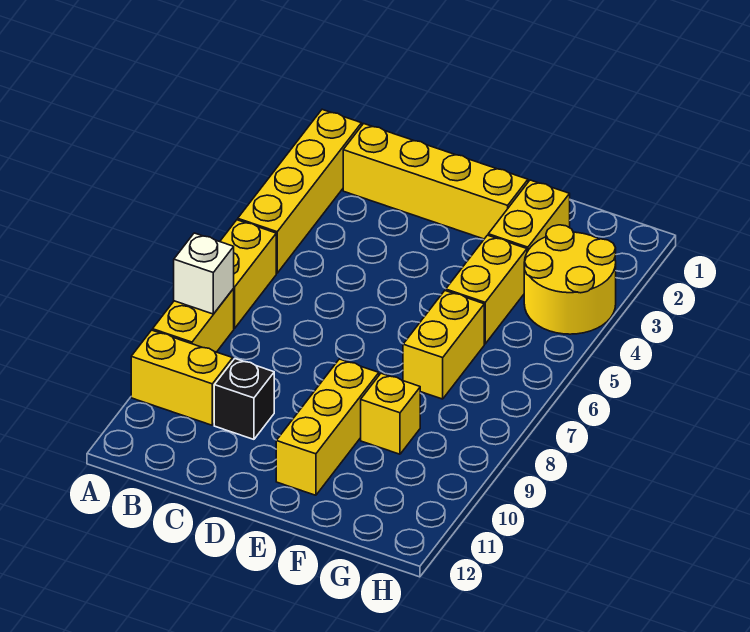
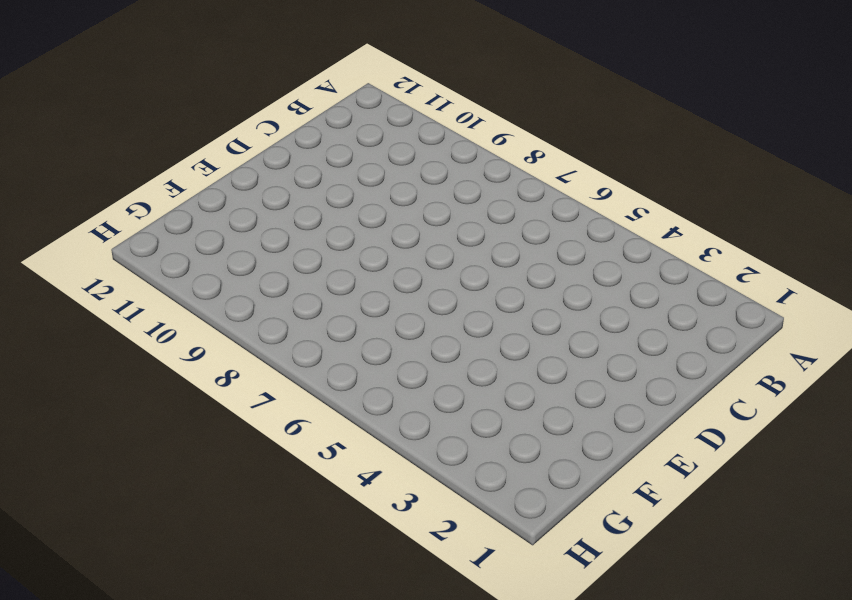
none -> yellow brick A2:A5 level 1
none -> yellow brick A6:A7 level 1
none -> yellow brick A8:A9 level 1

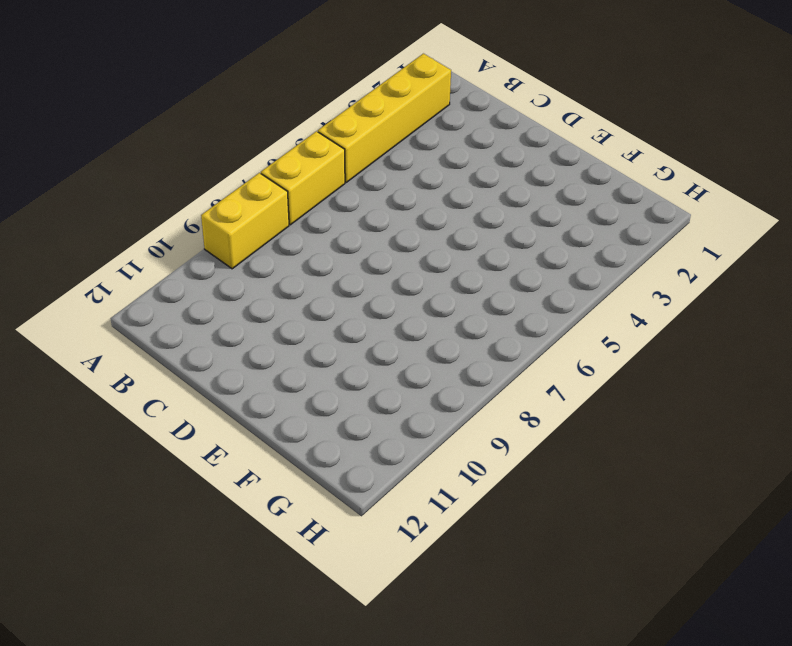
none -> yellow brick A10:B10 level 1
none -> yellow brick B2:E2 level 1
none -> black brick C10 level 1

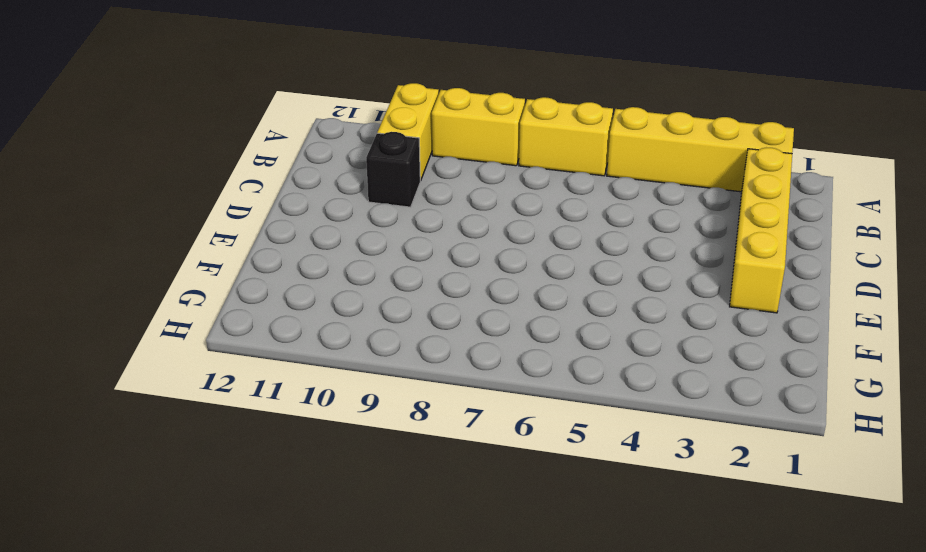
none -> yellow brick E9:E11 level 1
none -> yellow brick F2:F3 level 1
none -> yellow brick F4:F5 level 1

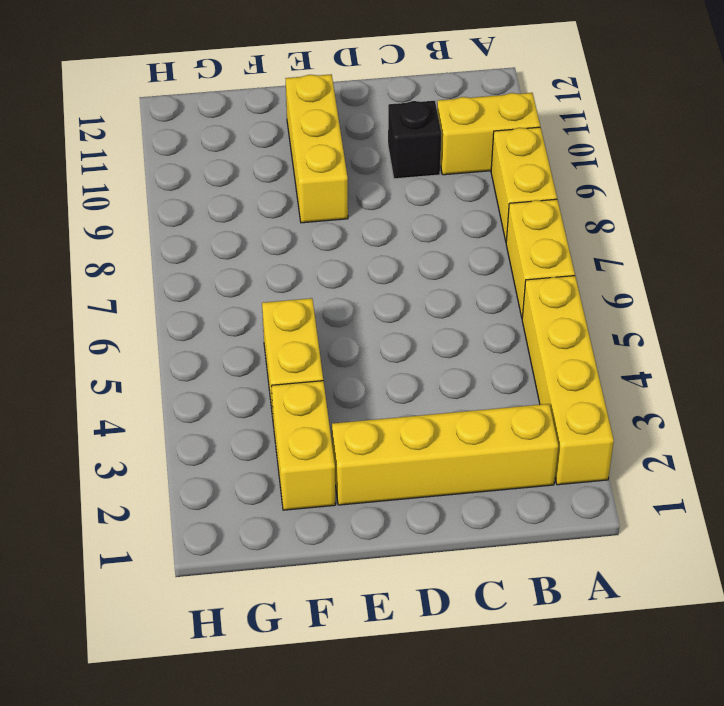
none -> yellow brick F6:F7 level 1
none -> yellow brick F9 level 1
none -> yellow round brick G3:H4 level 1

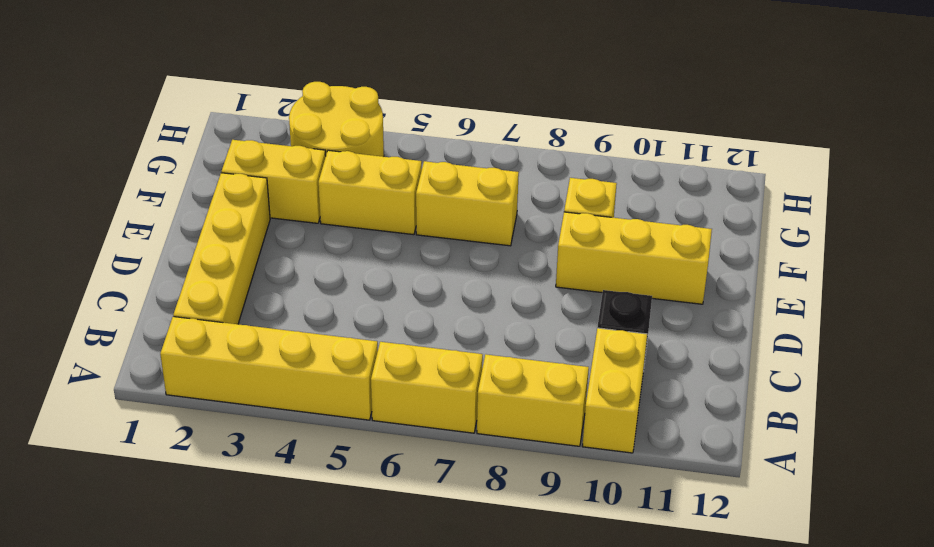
none -> white brick A8 level 2

